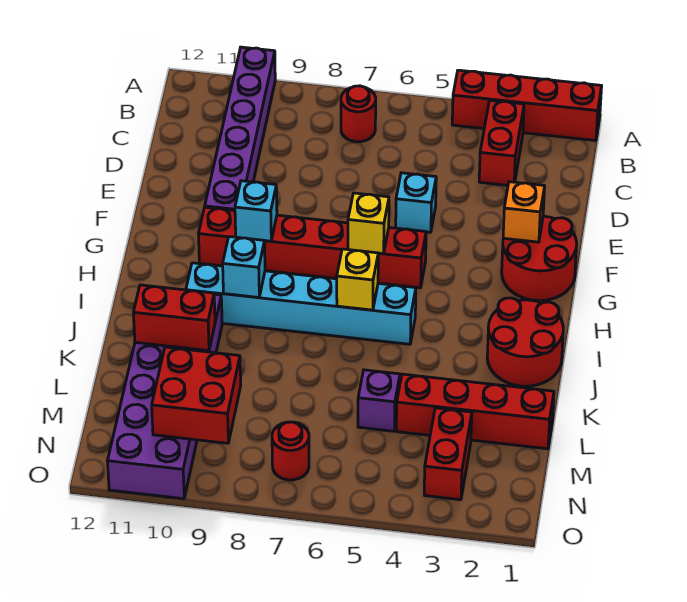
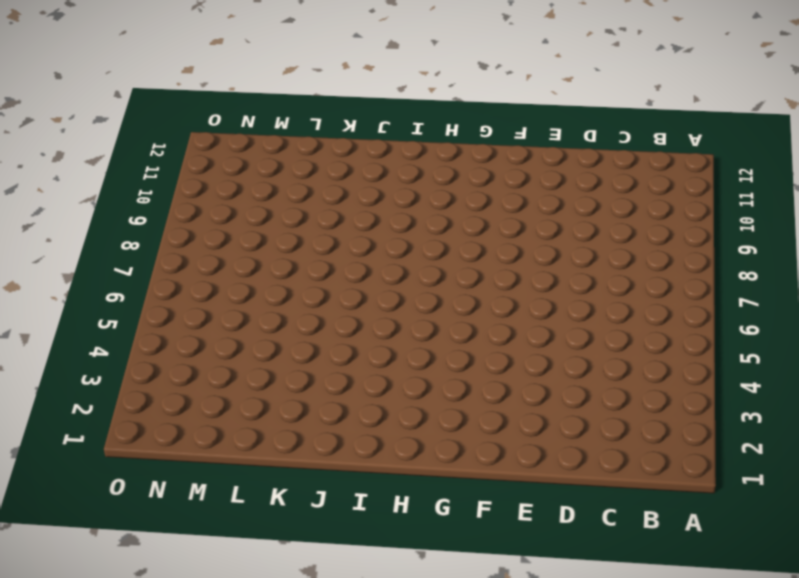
none -> red brick A1:A4 level 1
none -> purple brick A10:F10 level 1
none -> red brick B3:C3 level 1

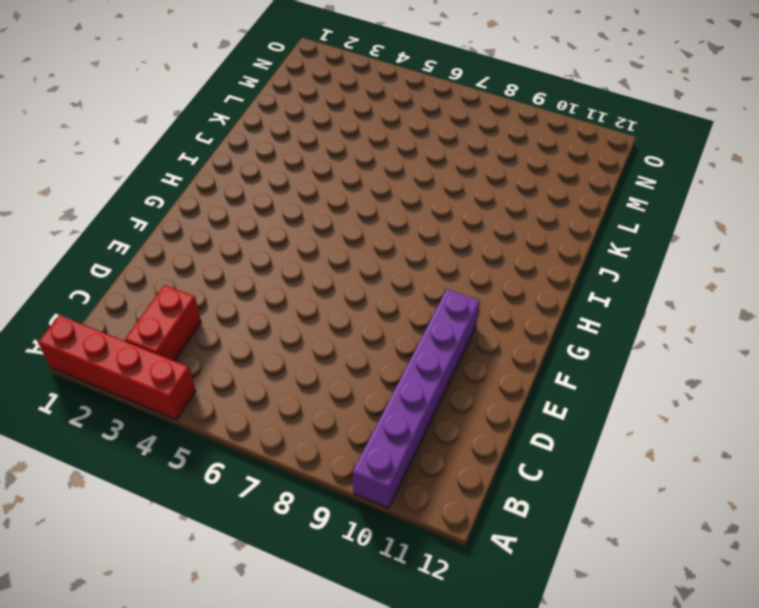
none -> red round brick B7 level 1
none -> cyan brick E5 level 1
none -> red round brick F1:G2 level 1

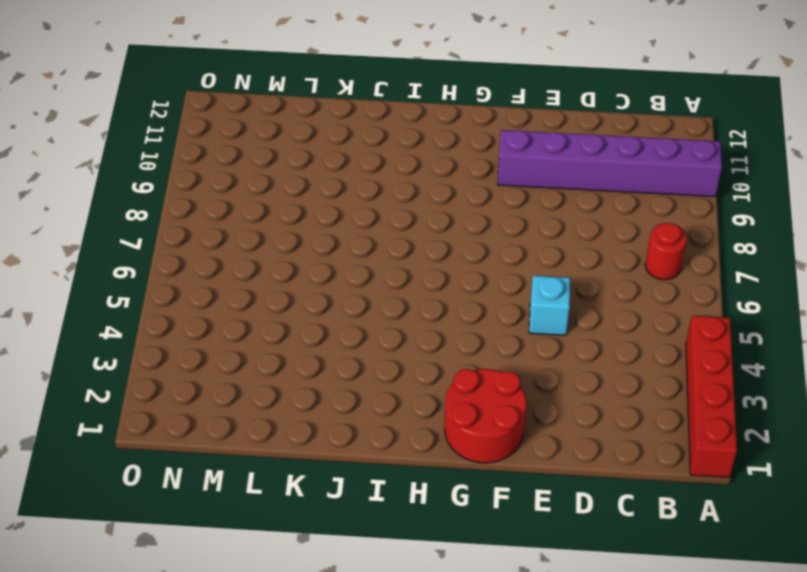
none -> red brick B3:C3 level 1
none -> red brick G5:G10 level 1
none -> red round brick I1:J2 level 1

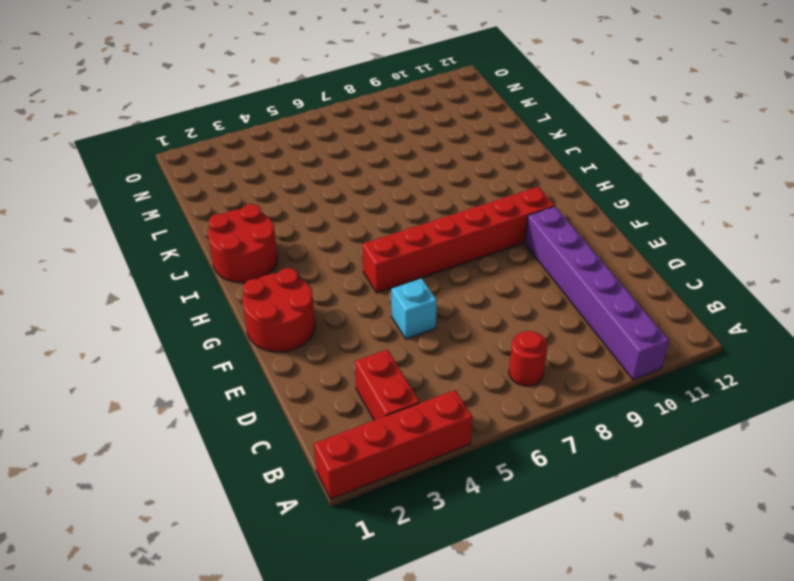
none -> cyan brick I5:I10 level 1
none -> purple brick J10:O11 level 1
none -> red brick L1:L4 level 1

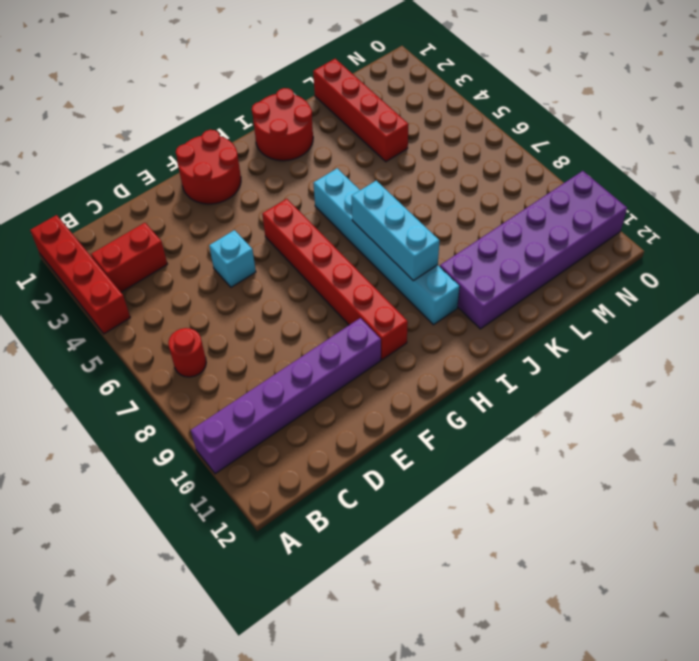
cyan brick I7:I9 level 2 -> cyan brick I9 level 2
none -> purple brick L5 level 1
none -> red brick M3:N3 level 1
none -> red round brick N7 level 1

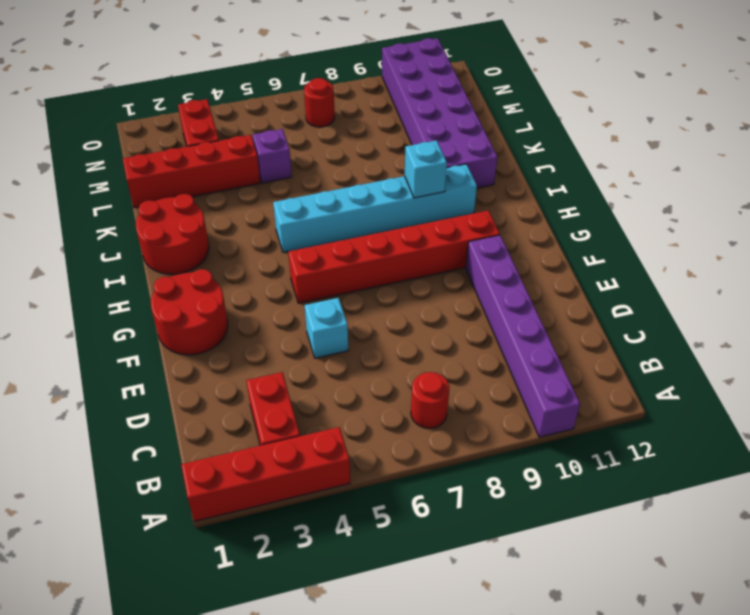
none -> orange brick F2 level 2
none -> yellow brick G6 level 2
none -> cyan brick G9 level 2

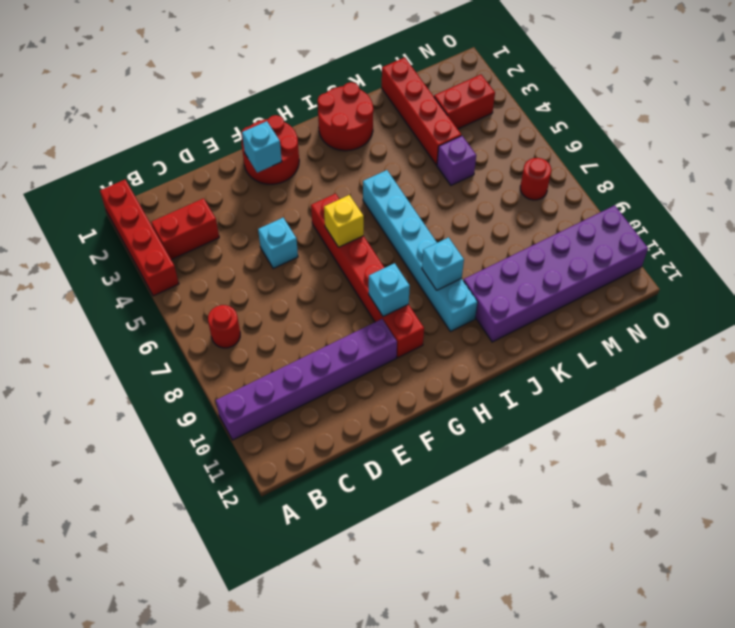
cyan brick F2 level 2 -> orange brick F2 level 2
none -> yellow brick I6 level 2
none -> red brick K10:K11 level 2
none -> red brick M9:N10 level 2

